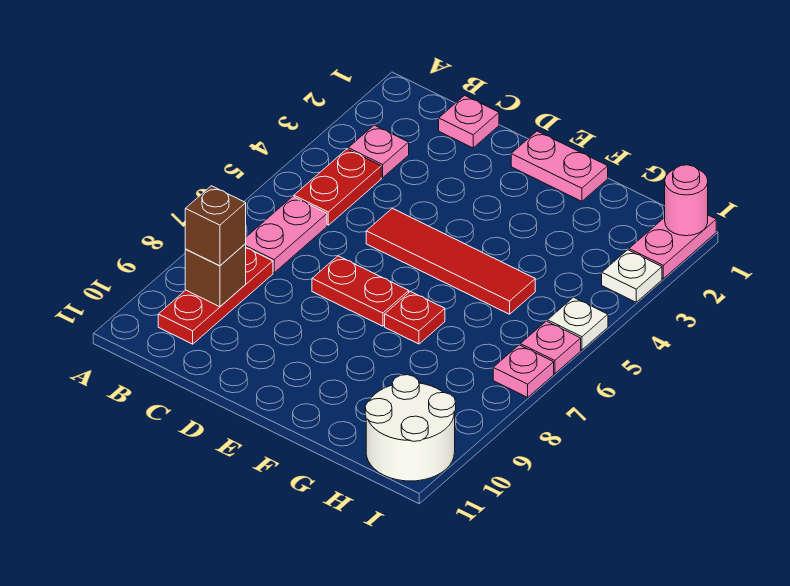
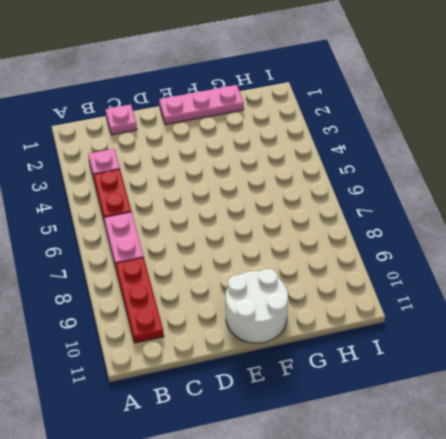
pink plate E1:G1 level 1 -> pink plate E1:F1 level 1
white round brick E10:F11 level 1 -> white round brick H10:I11 level 1
none -> red tile D5:G5 level 1
none -> red plate D7:E7 level 1
none -> red plate F7 level 1

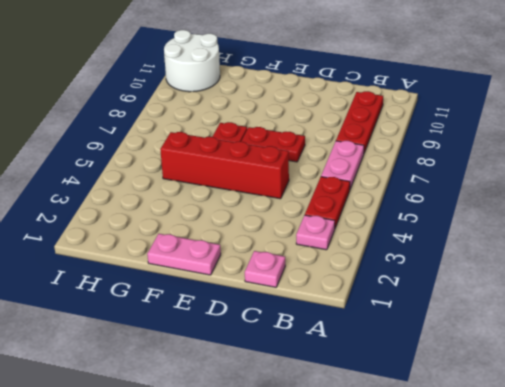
red brick D5:G5 level 1 -> red tile D5:G5 level 1
none -> pink plate I1:I2 level 1
none -> white plate I3 level 1
none -> white plate I5 level 1

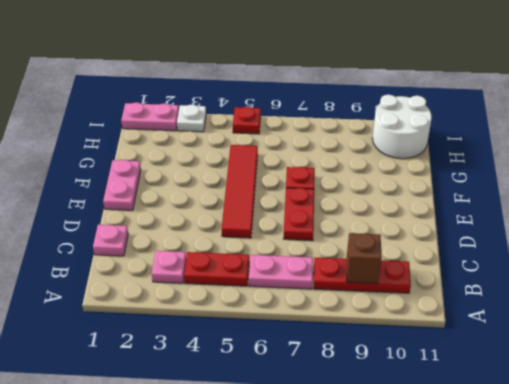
red plate I5 level 1 -> white plate I5 level 1
none -> pink plate I6 level 1
none -> pink plate I7 level 1
none -> pink round brick I1 level 2

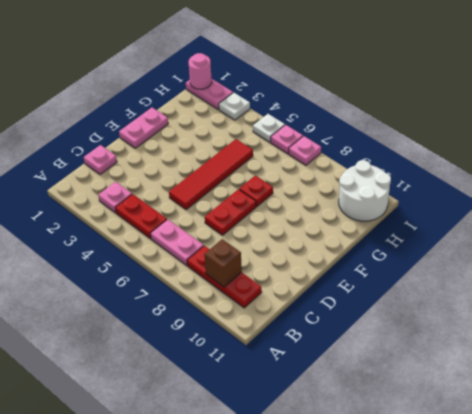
none -> brown brick B9 level 3

